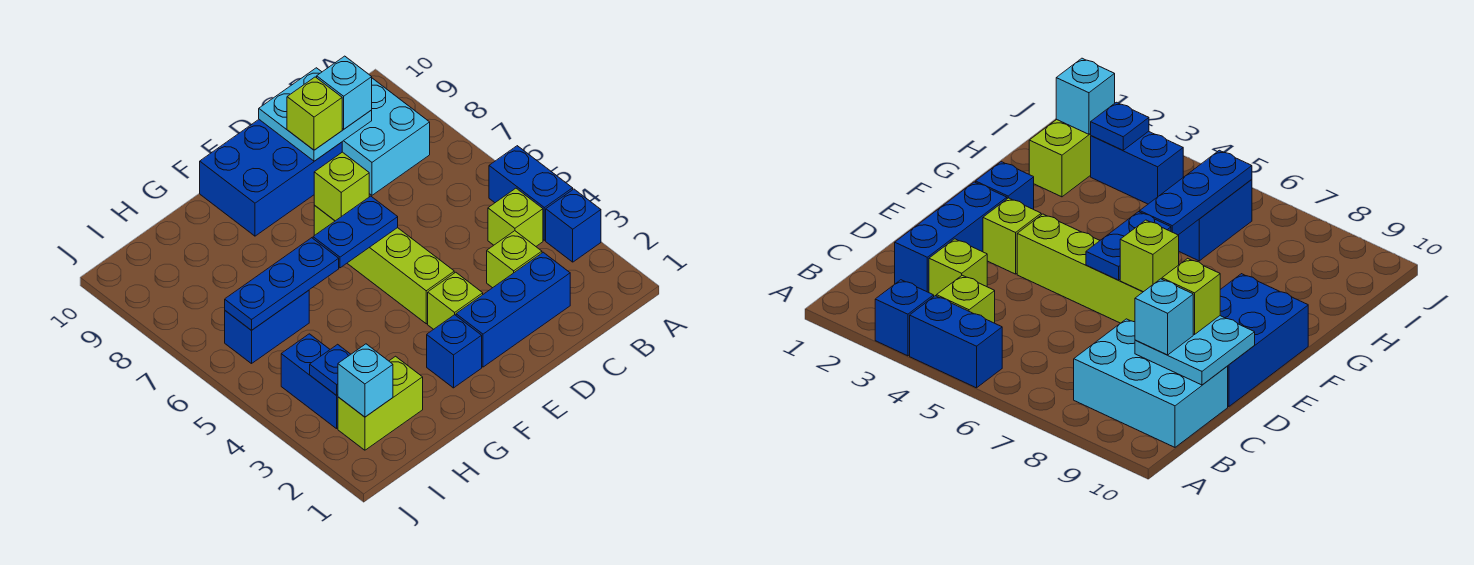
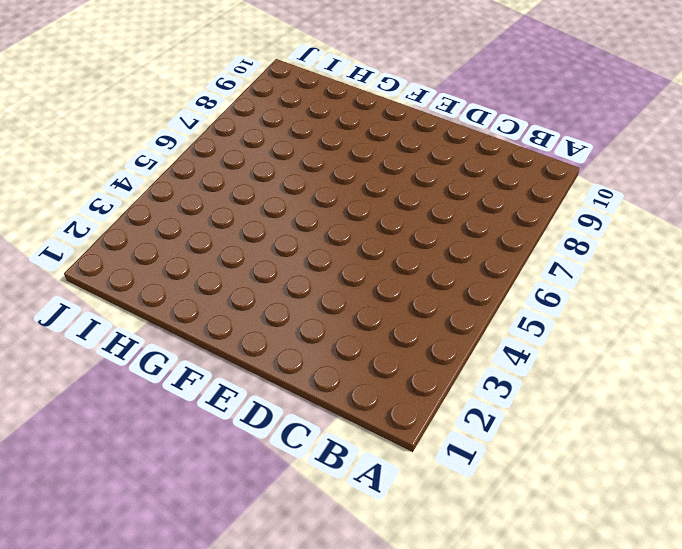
none -> blue brick A3 level 1
none -> blue brick A4:A5 level 1
none -> lime brick B4 level 1

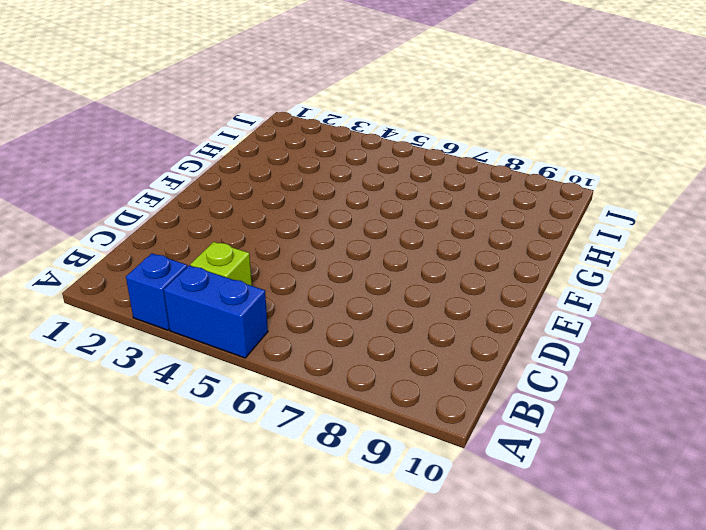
none -> cyan brick B8:C10 level 1
none -> blue brick C2:E2 level 1
none -> lime brick C3 level 1

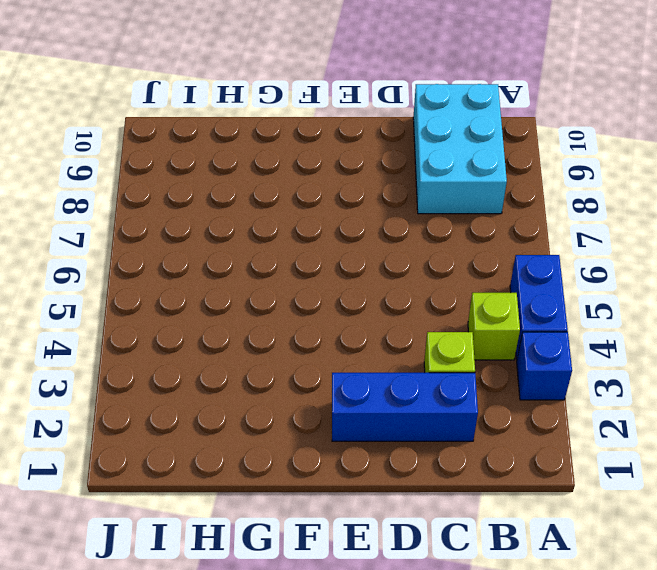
none -> blue brick D9:F10 level 1
none -> lime brick E3 level 1
none -> lime brick E4:E7 level 1

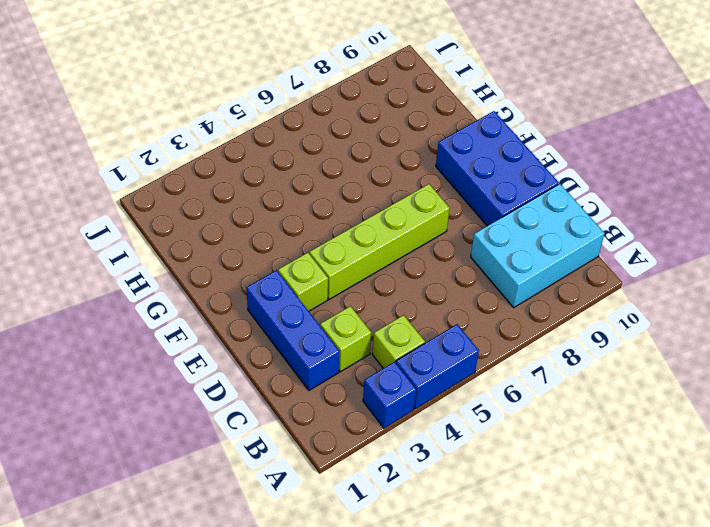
none -> blue brick F2 level 1
none -> lime brick H2:I2 level 1
none -> blue brick H6:I6 level 1

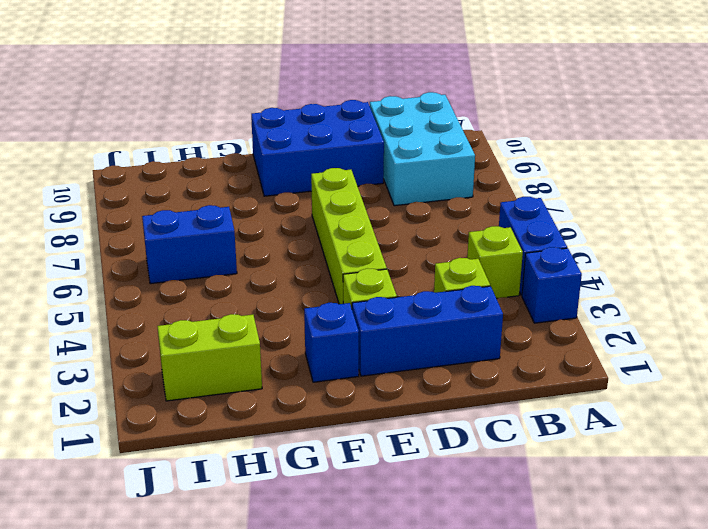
none -> blue brick I3:I4 level 1
none -> cyan plate C9:D10 level 2
none -> blue plate E6:F6 level 2

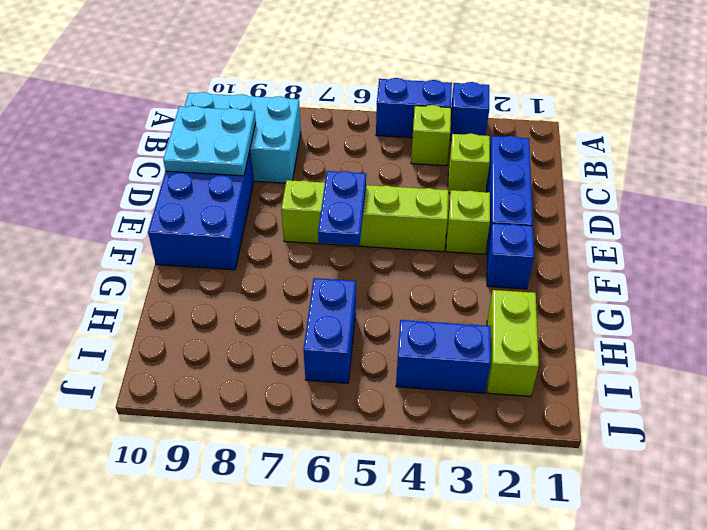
none -> lime brick E7 level 2
none -> blue plate G6:I6 level 2
none -> cyan brick I2 level 2

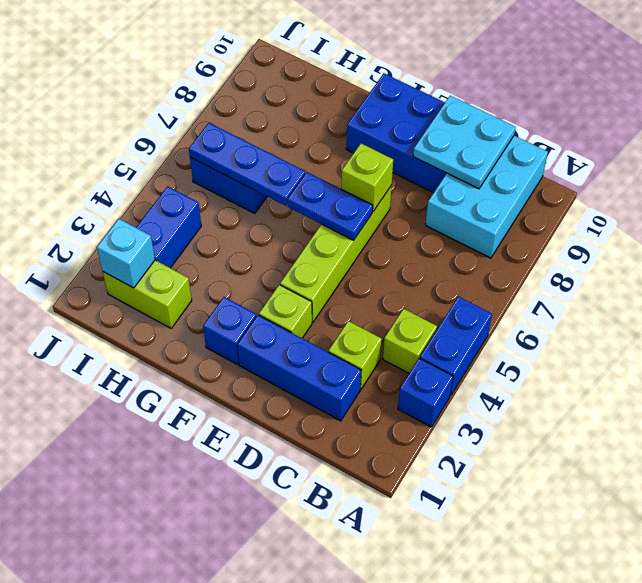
none -> blue plate I3 level 2
none -> cyan brick C9 level 3
none -> lime brick D9 level 3

